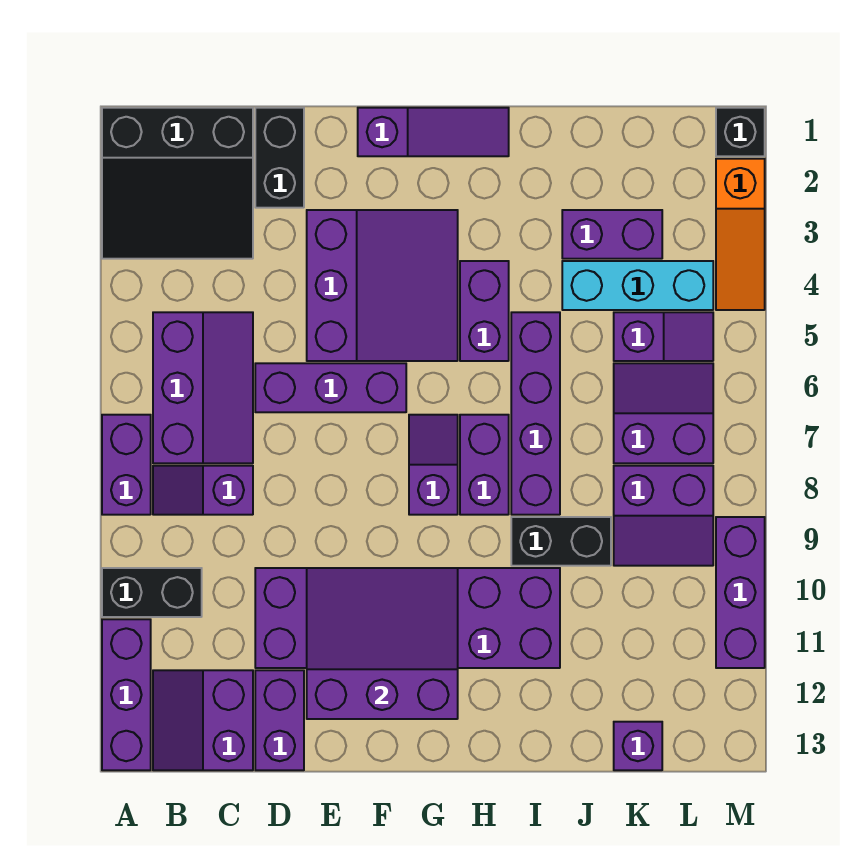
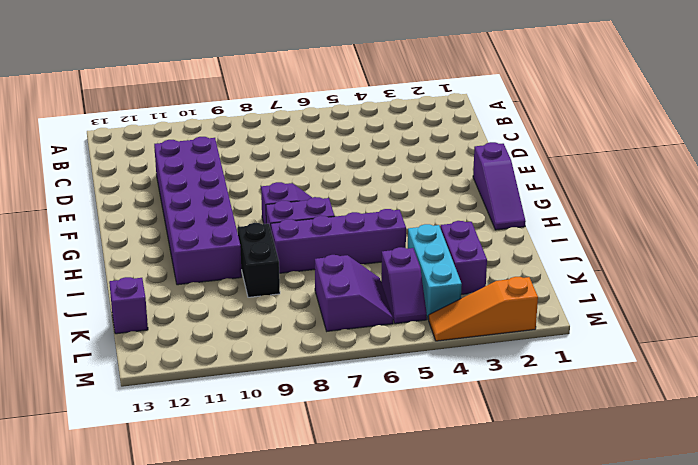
none -> black slope A1:C3 level 1 top 1
none -> purple brick A7:A8 level 1
none -> black brick A10:B10 level 1

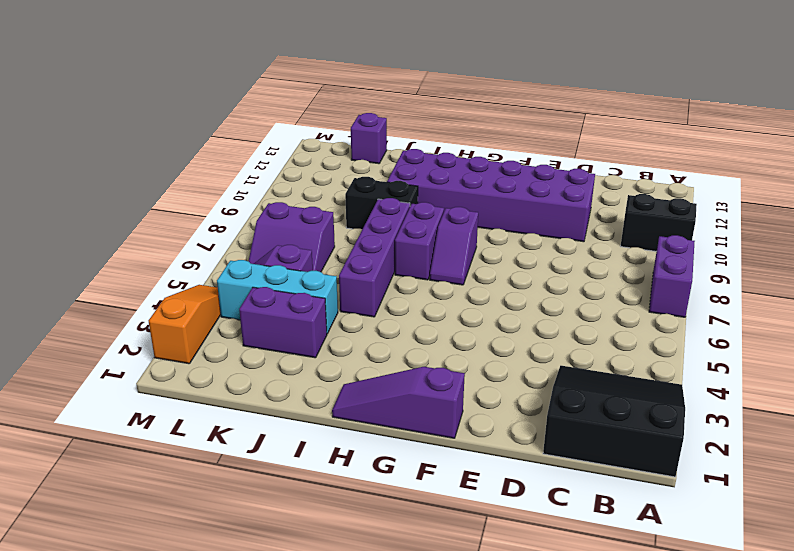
none -> purple brick A11:A13 level 1
none -> purple slope B5:C7 level 1 top B
none -> purple slope B8:C8 level 1 top C

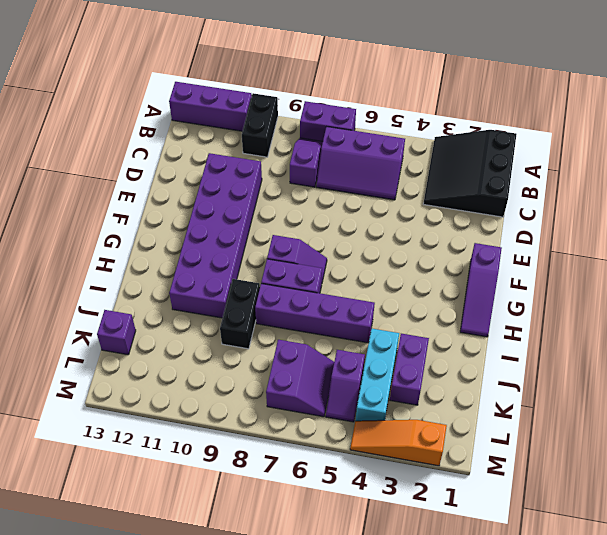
none -> purple slope B12:C13 level 1 top C
none -> black brick D1:D2 level 1
none -> purple brick D6:F6 level 1

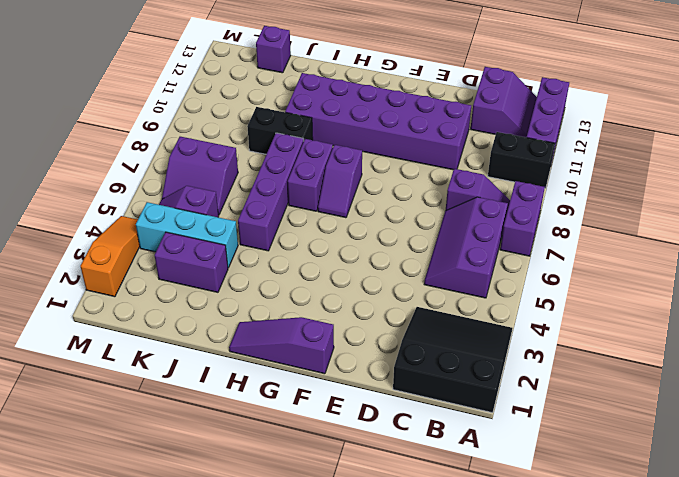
none -> black brick D1:D2 level 1
none -> purple brick D6:F6 level 1
none -> purple brick D12:D13 level 1

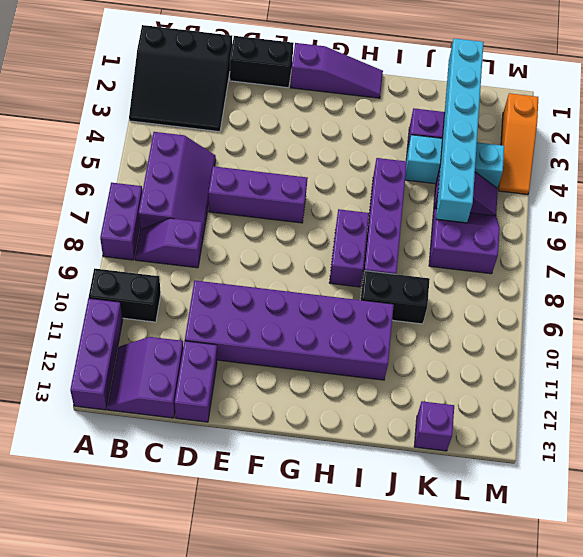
black brick D1:E1 level 1 -> black brick D1:D2 level 1
cyan brick K1:K6 level 2 -> none
none -> purple slope E3:G5 level 1 top E
none -> purple slope G7:G8 level 1 top 8
none -> purple brick H4:H5 level 1

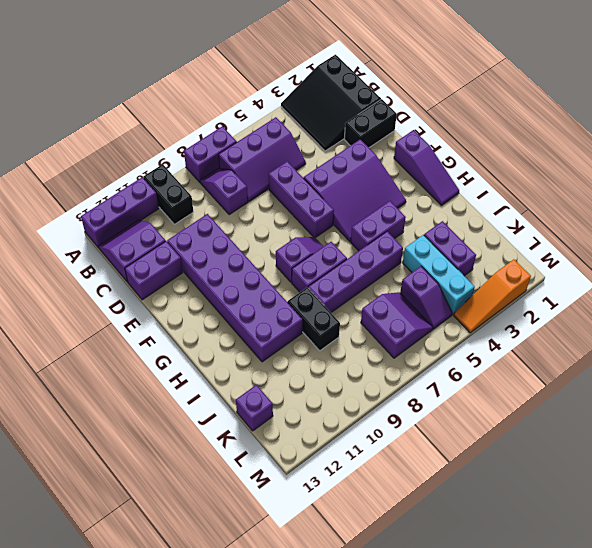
none -> purple slope K8:L9 level 1 top 8
none -> black brick M1 level 1
none -> purple brick M9:M11 level 1

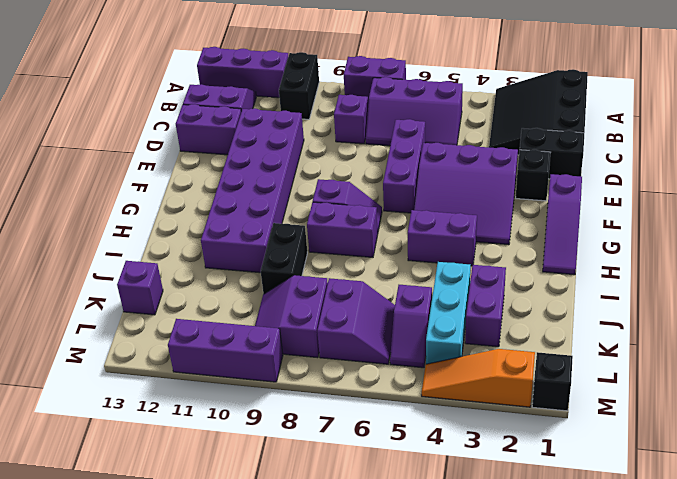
black brick E2 level 1 -> none
none -> purple brick I5:I8 level 1
none -> purple slope E10:G12 level 2 top 12

